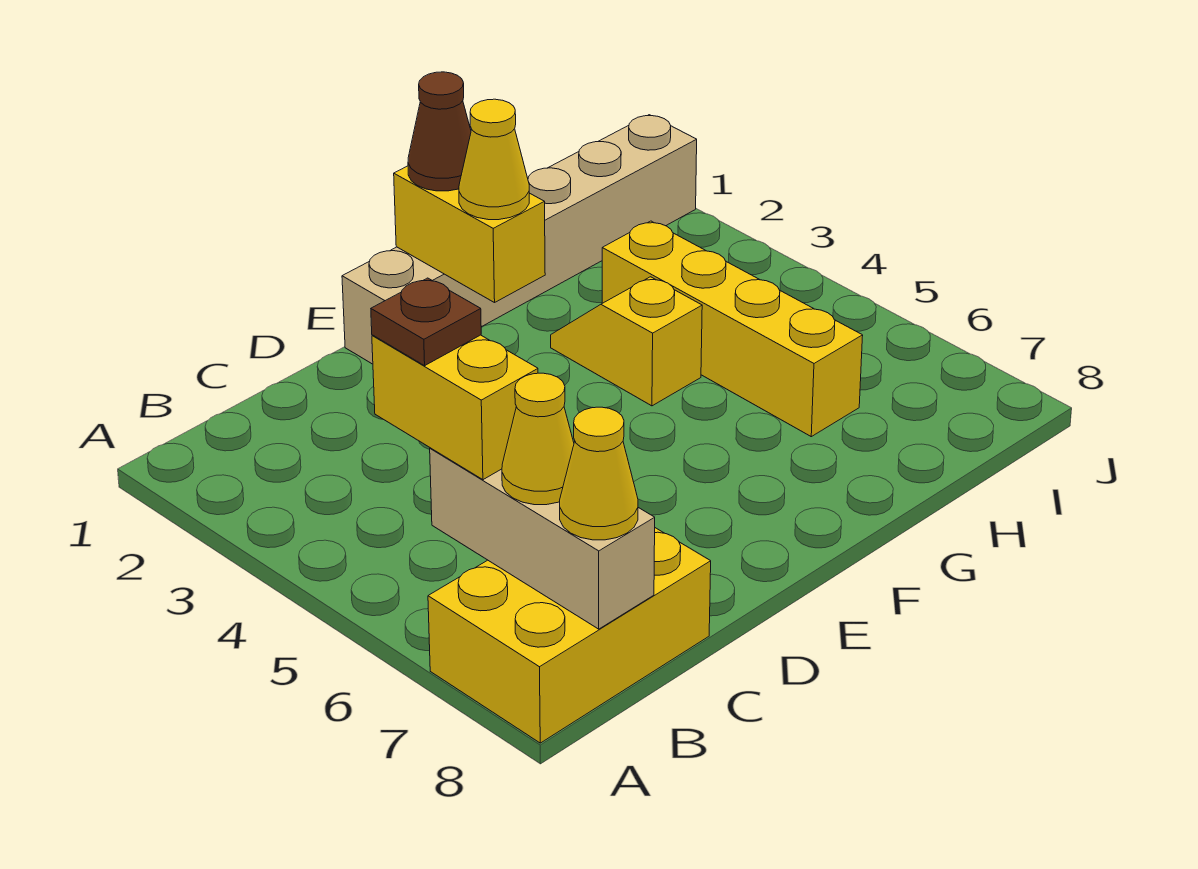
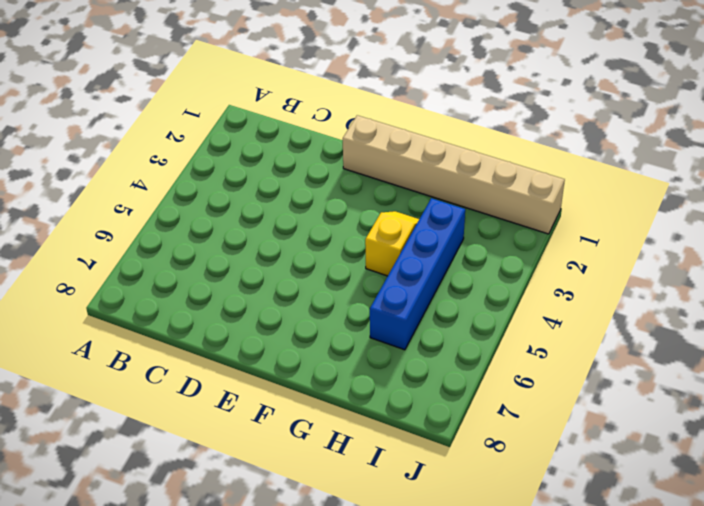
blue brick H3:H6 level 1 -> yellow brick H3:H6 level 1
none -> yellow brick A7:C8 level 1
none -> tan brick B6:B8 level 2
none -> yellow brick F1:F2 level 2

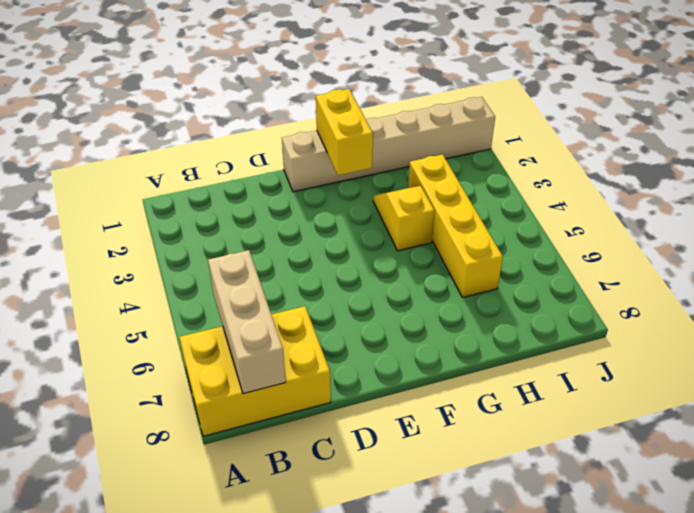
none -> yellow brick B5:B6 level 3
none -> yellow cone B7 level 3
none -> yellow cone B8 level 3

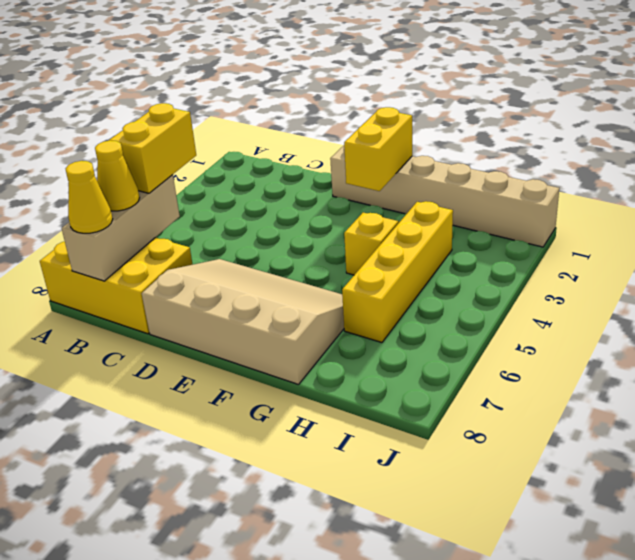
tan slope D6:G8 level 1 top 8 -> none
none -> brown cone F1 level 3
none -> yellow cone F2 level 3
none -> brown plate B5 level 4

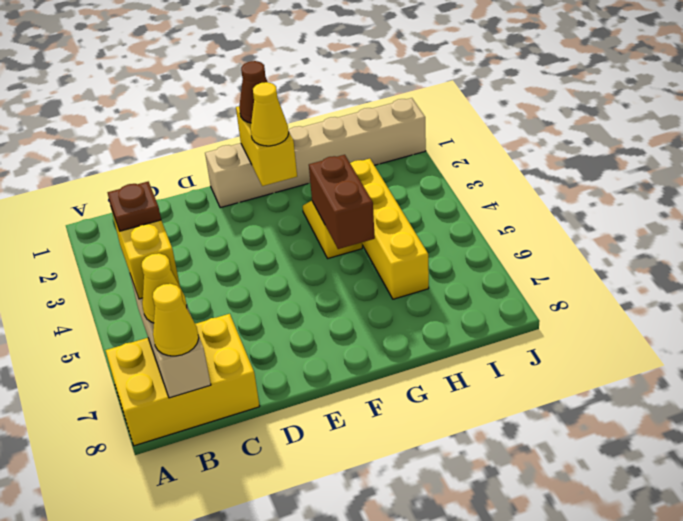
brown brick G4:G5 level 2 -> none

